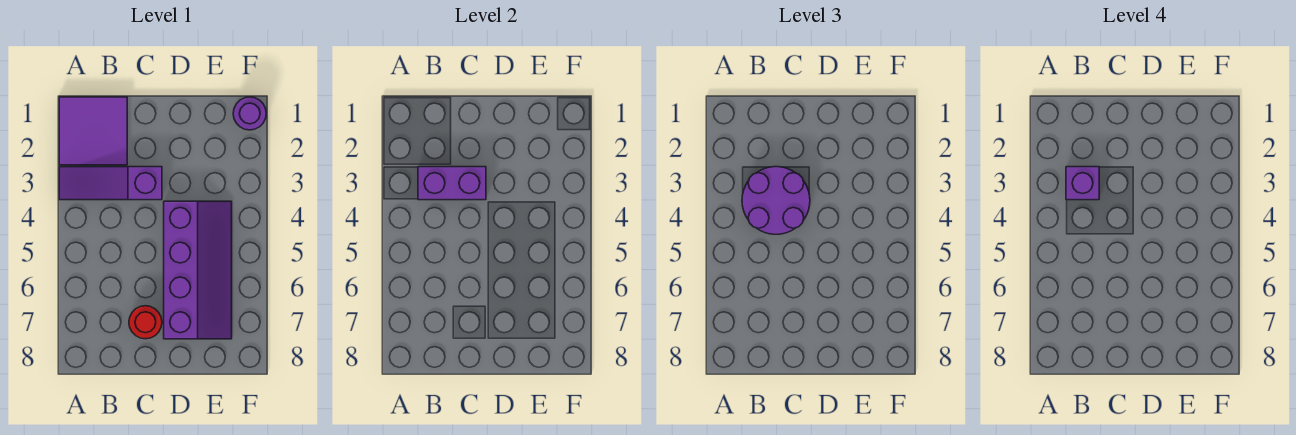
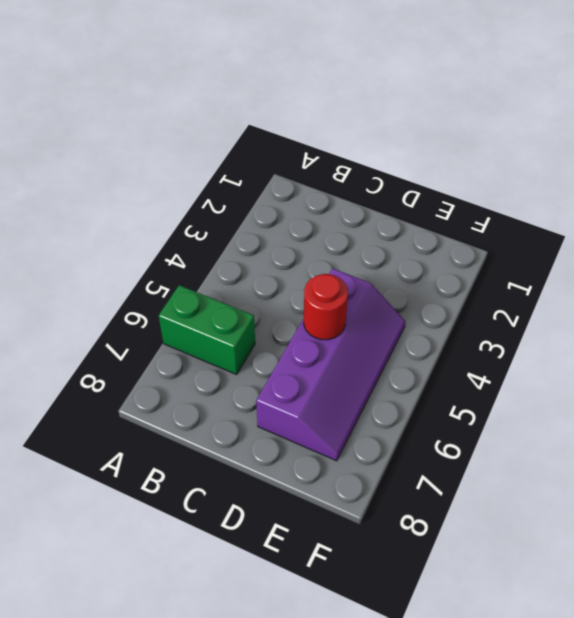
green brick A6:B6 level 1 -> none
red round brick D5 level 2 -> red round brick C7 level 1
none -> purple tile A1:B2 level 1
none -> purple slope A3:C3 level 1 top C

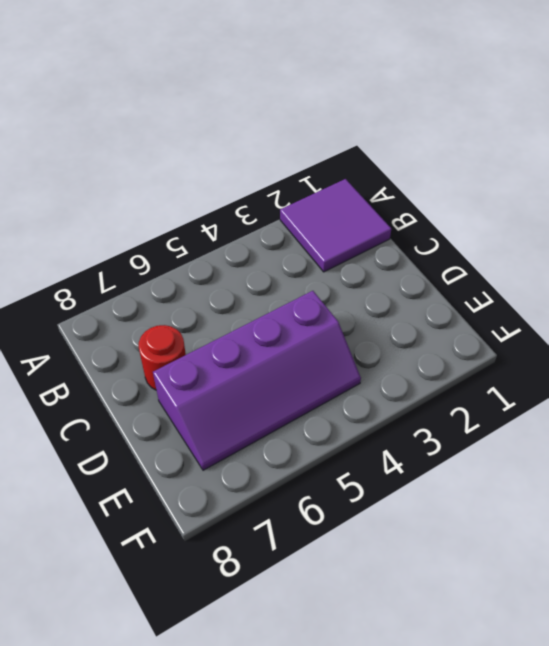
none -> purple slope A3:C3 level 1 top C
none -> purple round brick F1 level 1

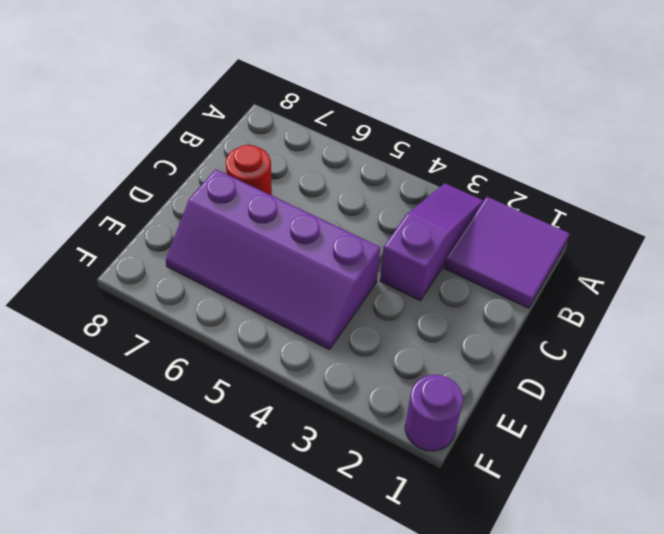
none -> purple brick B3:C3 level 2
none -> purple round brick B3:C4 level 3

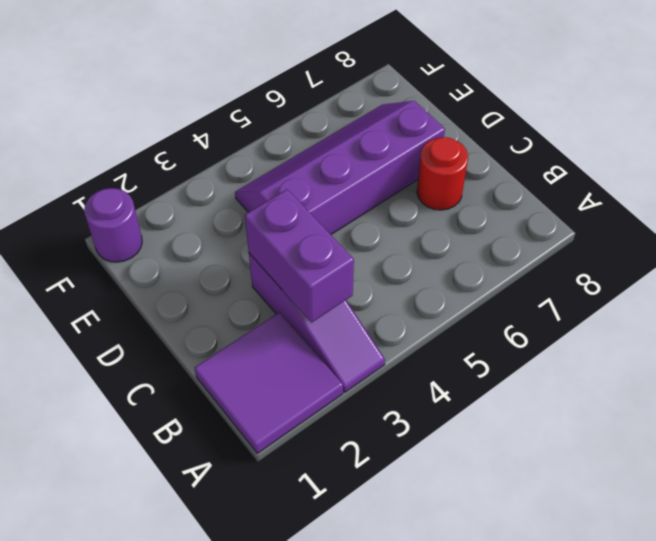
none -> purple round brick B3:C4 level 3
none -> purple brick B3 level 4

